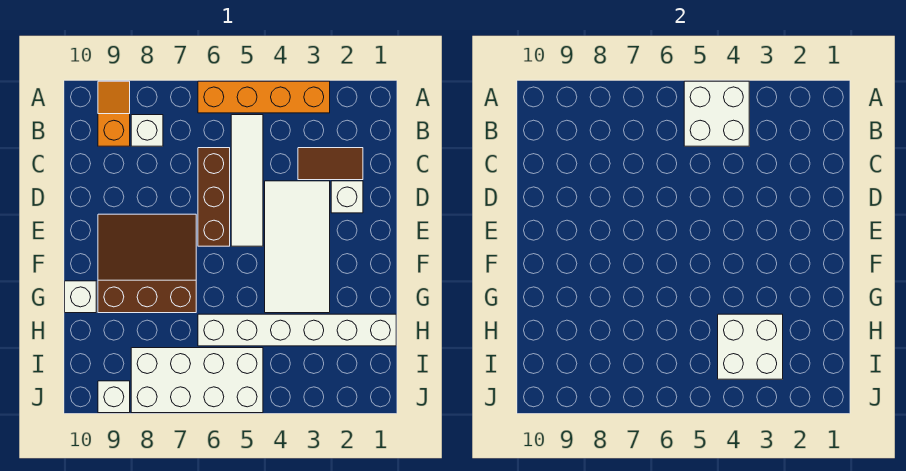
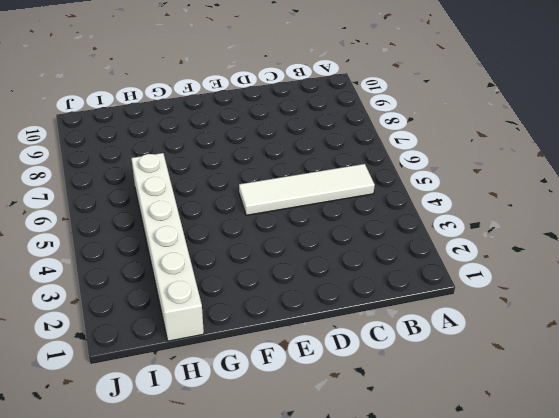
none -> orange brick A3:A6 level 1
none -> orange slope A9:B9 level 1 top B
none -> white brick B8 level 1

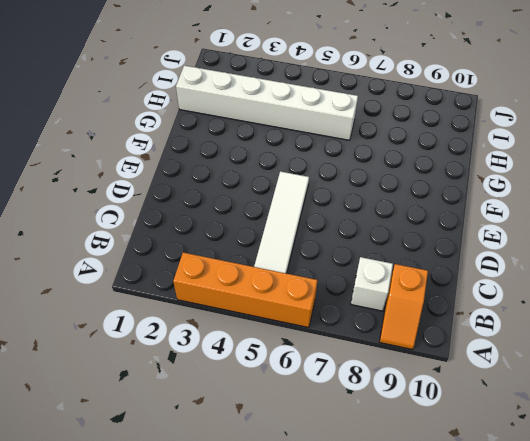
none -> brown tile C2:C3 level 1
none -> brown brick C6:E6 level 1
none -> white brick D2 level 1

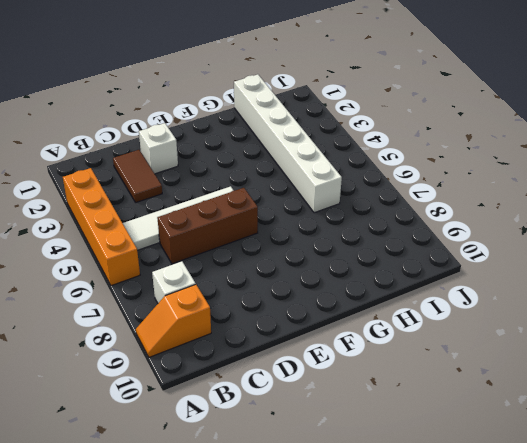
none -> white tile D3:G4 level 1
none -> brown slope E7:G9 level 1 top G
none -> white brick G10 level 1

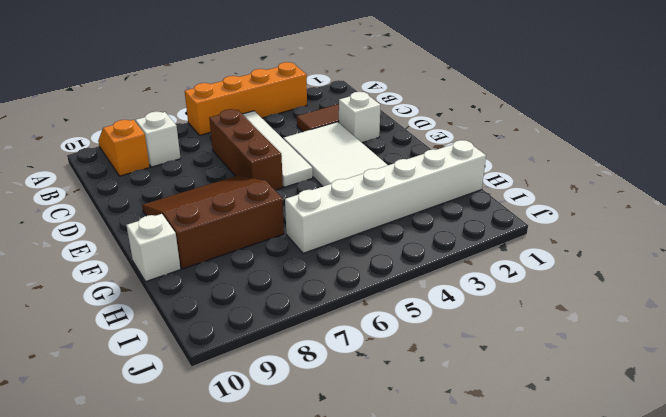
none -> white brick I5:J8 level 1
none -> white brick J9 level 1
none -> white brick A4:B5 level 2

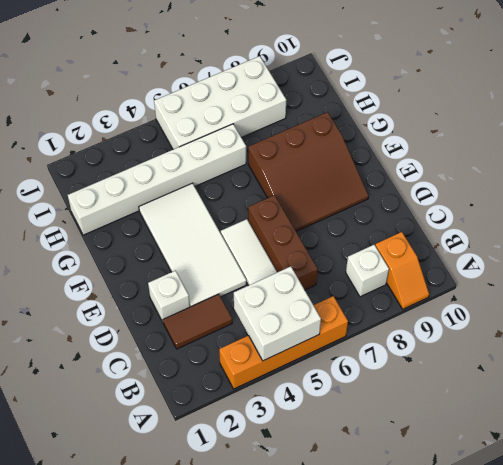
none -> white brick G10 level 1
none -> white brick J9 level 1
none -> white brick H3:I4 level 2

